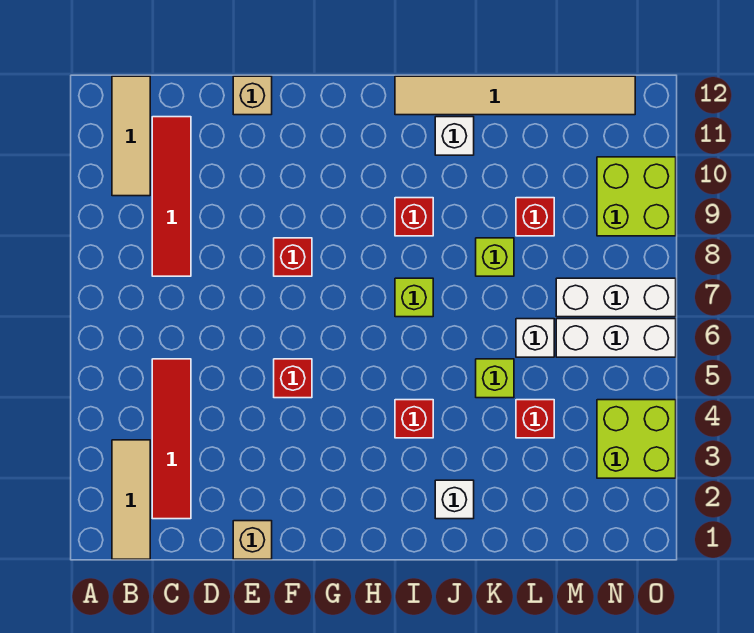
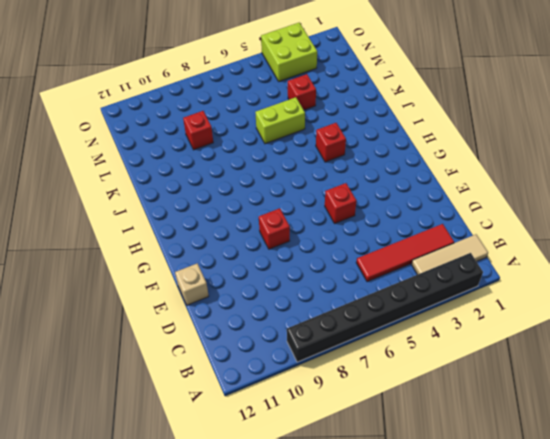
black brick A2:A9 level 1 -> none
lime brick K5:K6 level 1 -> lime brick K5 level 1
none -> tan tile B10:B12 level 1
none -> red tile C8:C11 level 1
none -> tan brick E1 level 1

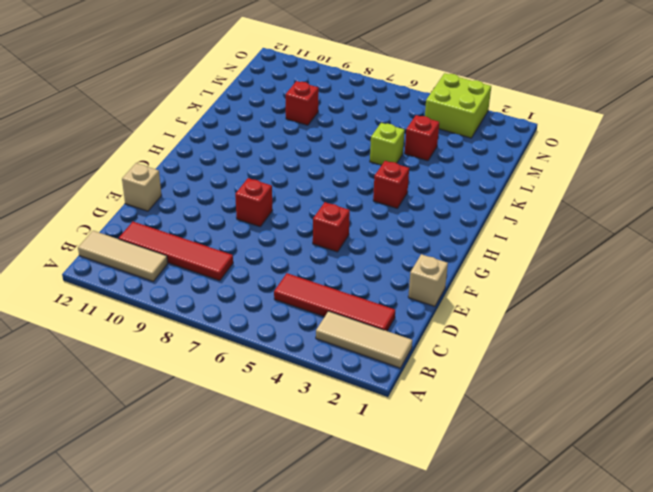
none -> lime brick I7 level 1
none -> red brick I9 level 1
none -> tan tile I12:N12 level 1

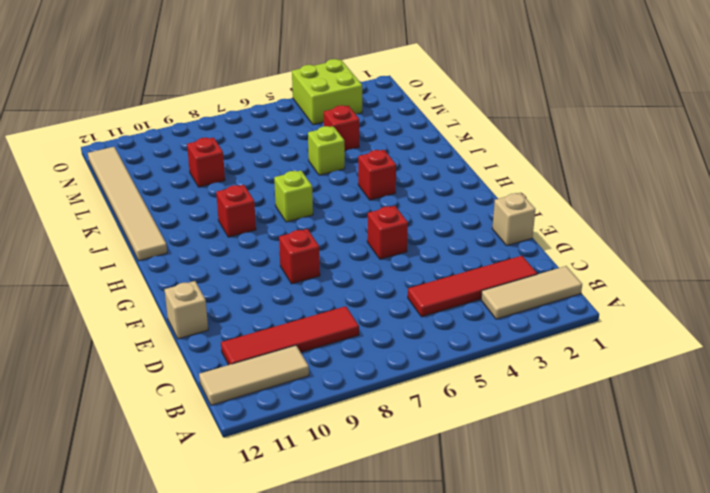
none -> white brick J2 level 1
none -> white brick J11 level 1
none -> lime brick K8 level 1

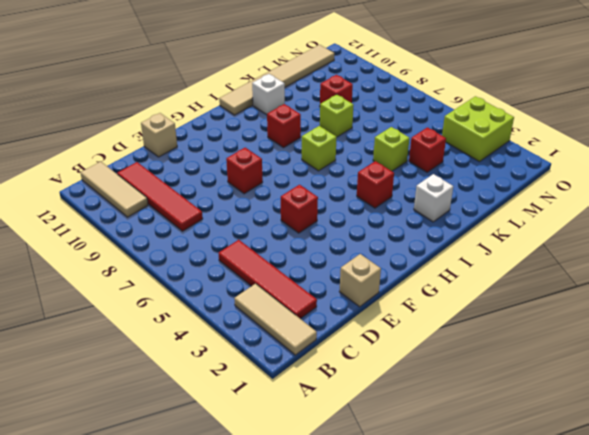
none -> white brick L6 level 1
none -> white brick M6:O6 level 1
none -> white brick M7:O7 level 1

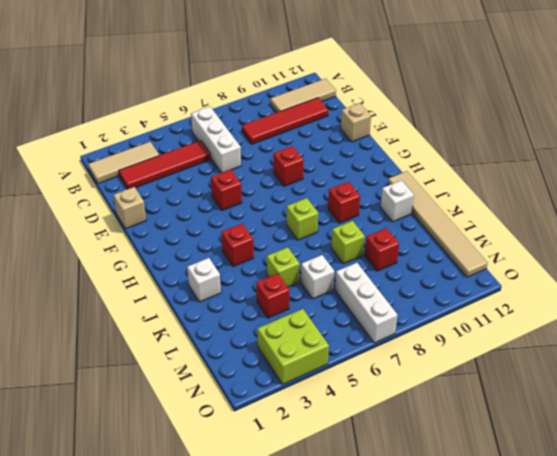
white brick B6:D6 level 1 -> white brick M6:O6 level 1
none -> lime brick N9:O10 level 1

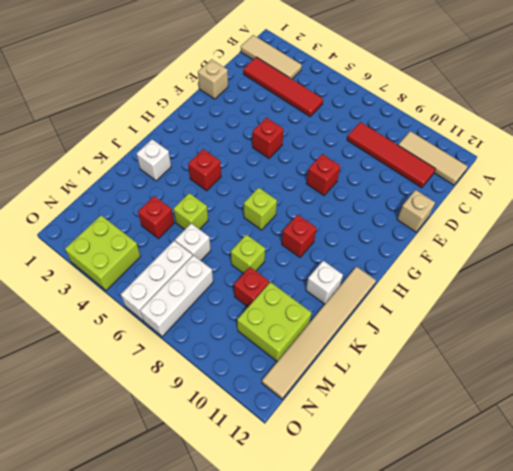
lime brick L10:M11 level 1 -> lime brick N9:O10 level 1

